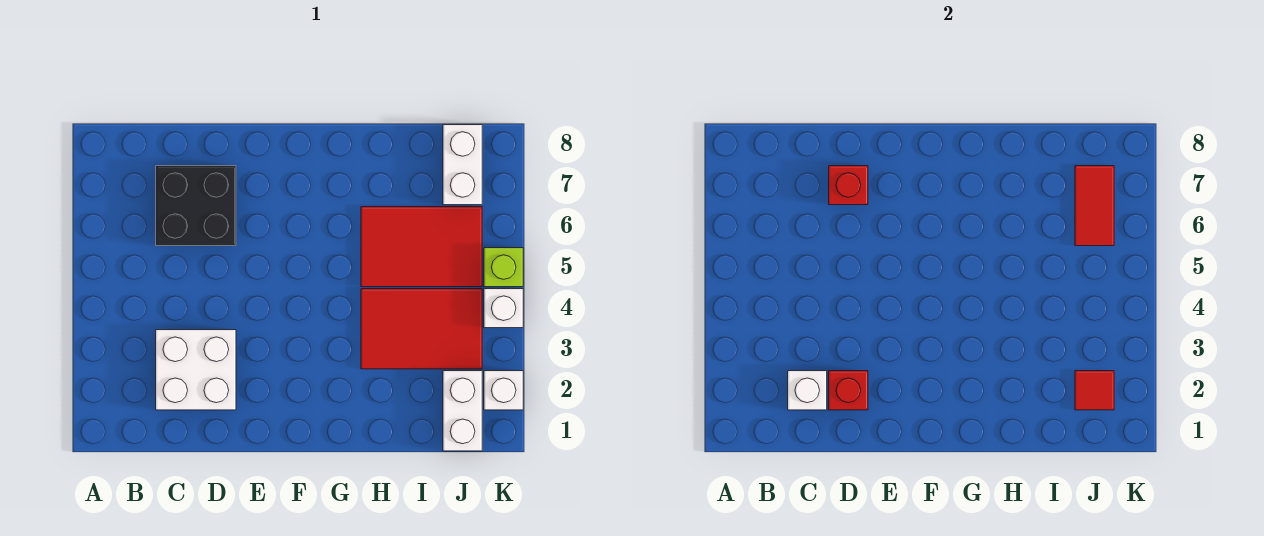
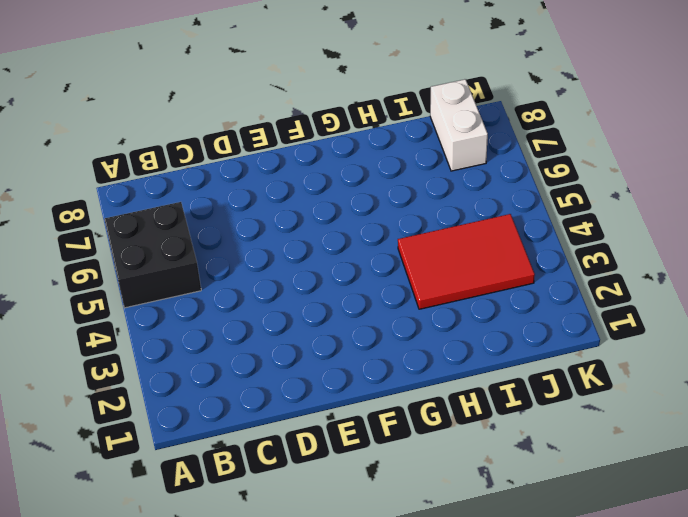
black brick A5:B6 level 1 -> black brick C6:D7 level 1
none -> white brick C2:D3 level 1
none -> red tile H5:J6 level 1
none -> white brick J1:J2 level 1

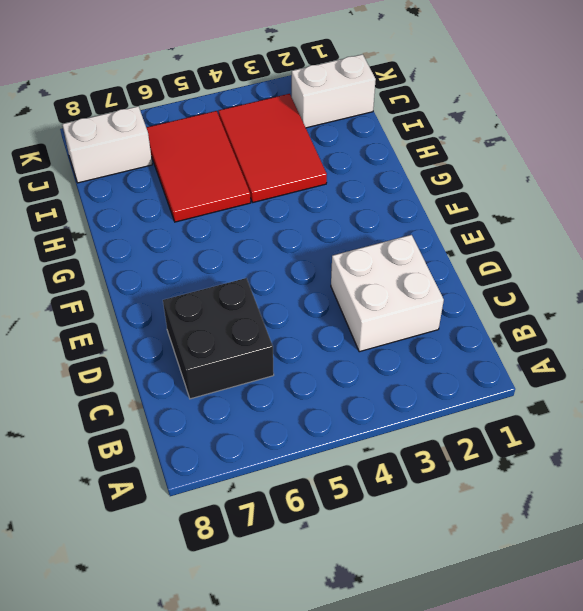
none -> white brick K2 level 1
none -> white brick K4 level 1
none -> lime brick K5 level 1

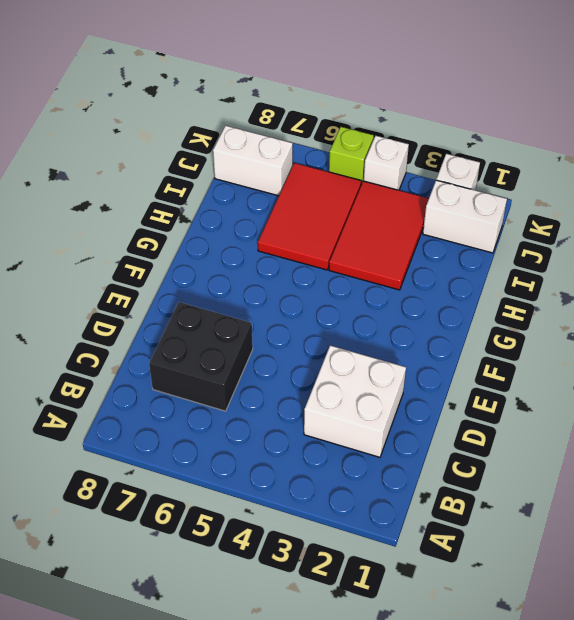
none -> white brick C2 level 2
none -> red brick D2 level 2
none -> red brick D7 level 2

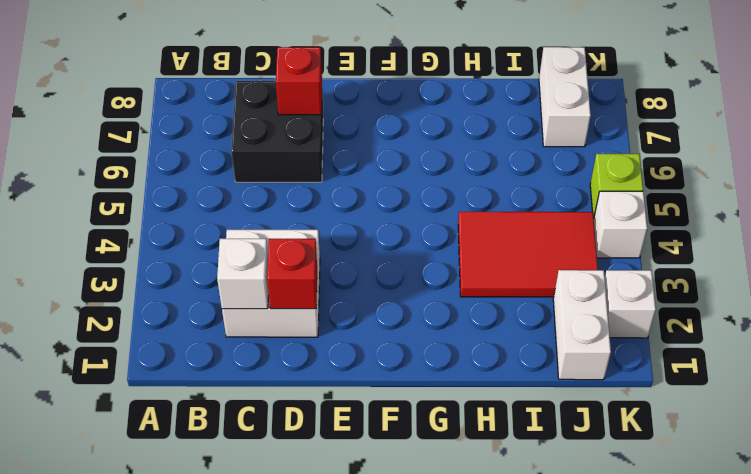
none -> red tile H5:J6 level 1
none -> red tile J2 level 2
none -> red tile J6:J7 level 2

